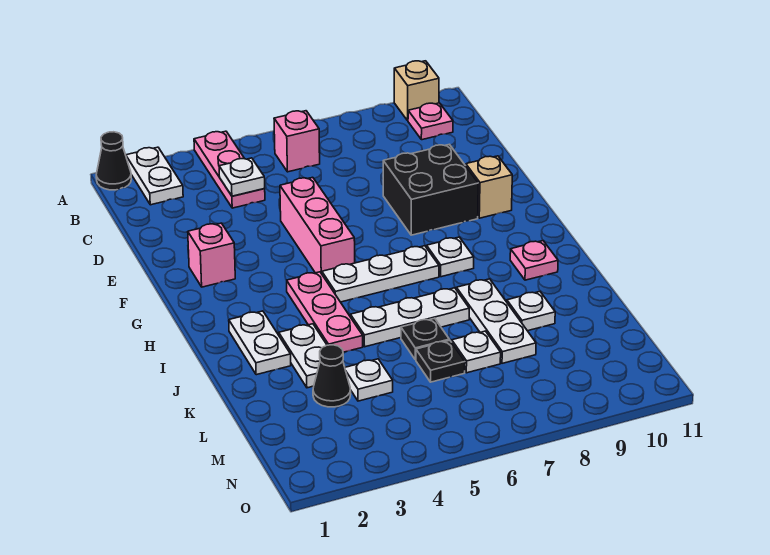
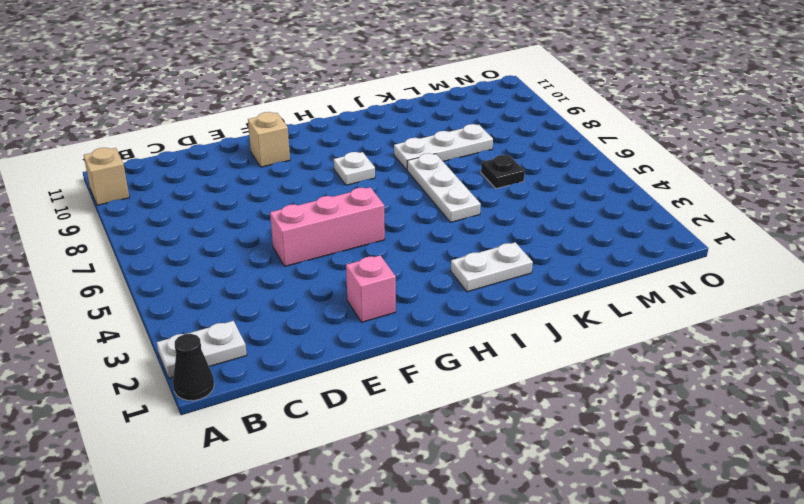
none -> pink plate A4:C4 level 1
none -> pink brick B6 level 1
none -> pink plate B10 level 1

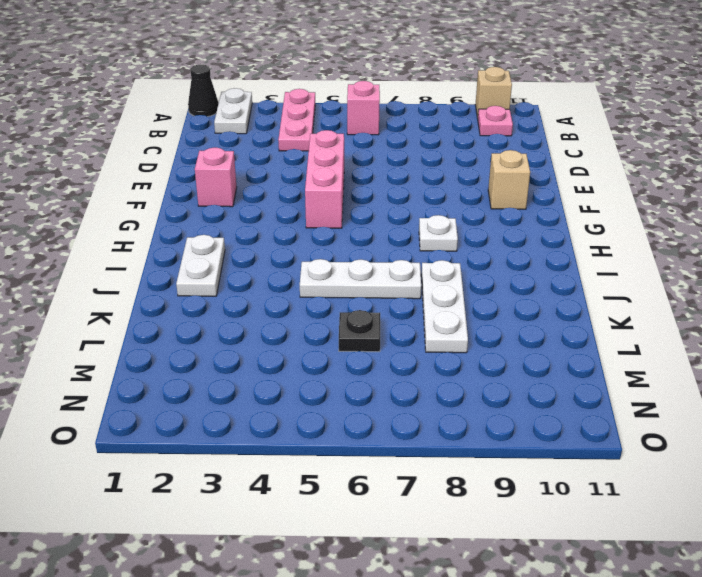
none -> black brick E8:F9 level 1
none -> pink plate H4:J4 level 1
none -> white plate H5:H7 level 1

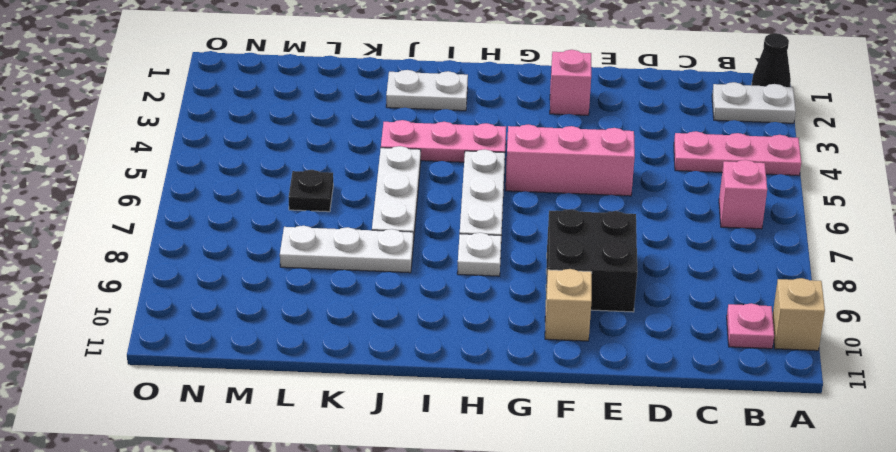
none -> pink plate I10 level 1
none -> white plate J3:K3 level 1
none -> black plate K6 level 1

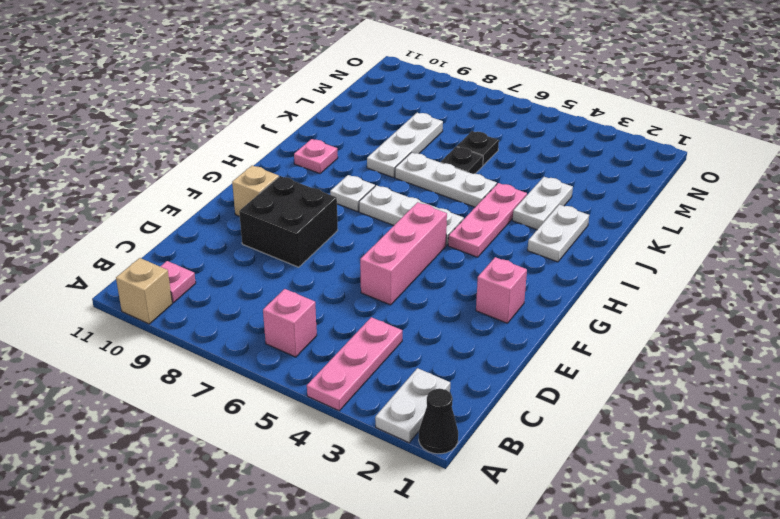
none -> white plate K9 level 1
none -> black cone L3 level 1
none -> white plate L4 level 1

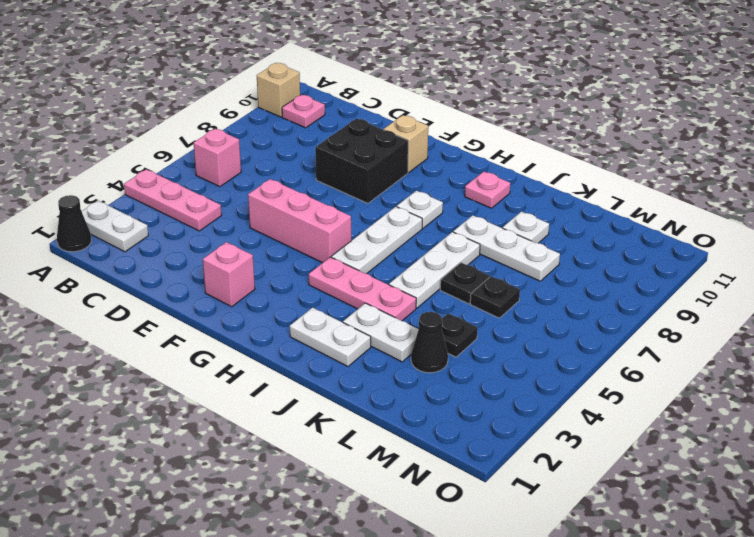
black plate L4 level 1 -> white plate L4 level 1
none -> white plate L7 level 1
none -> white plate C4 level 2

